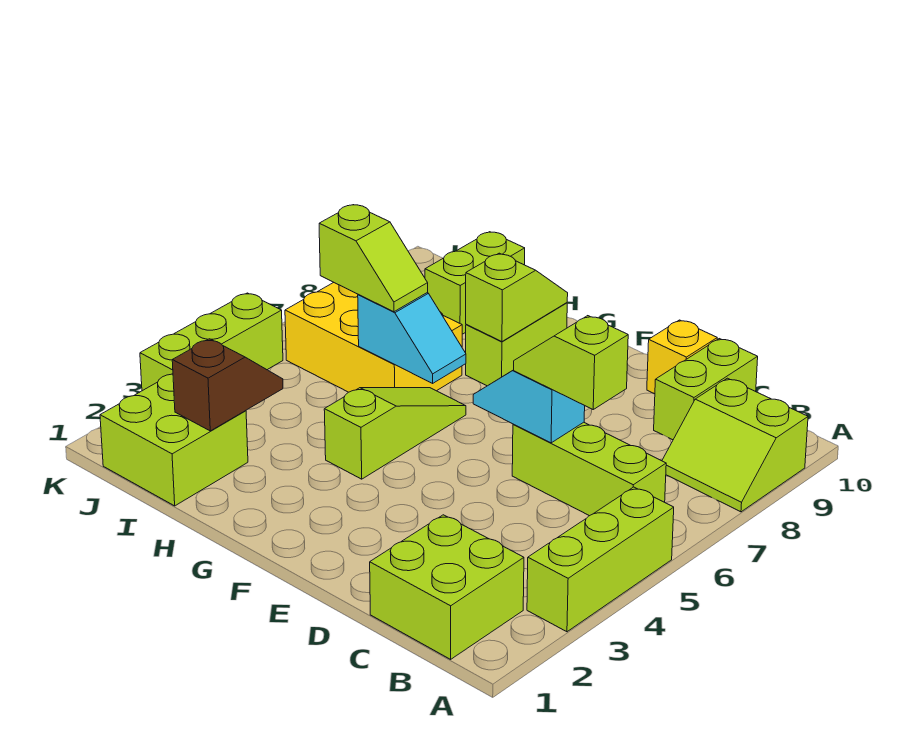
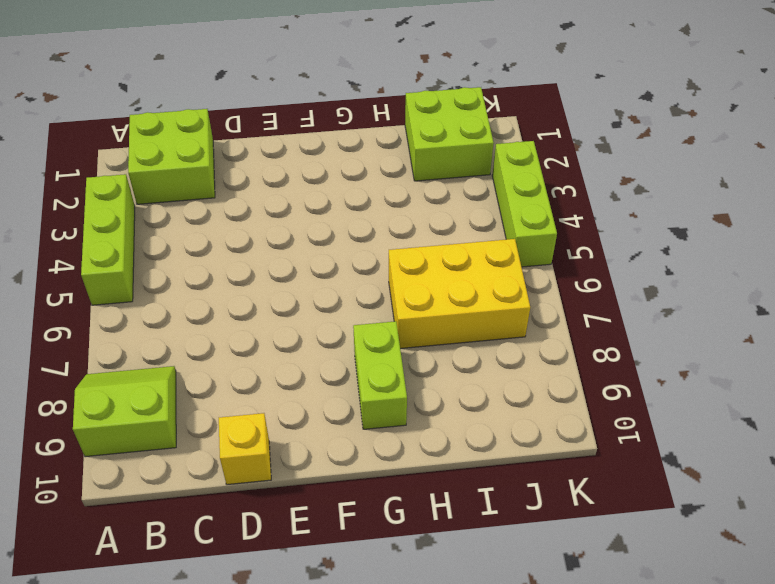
none -> lime brick B6:D6 level 1
none -> lime brick C9:C10 level 1
none -> lime slope G4:G6 level 1 top 4

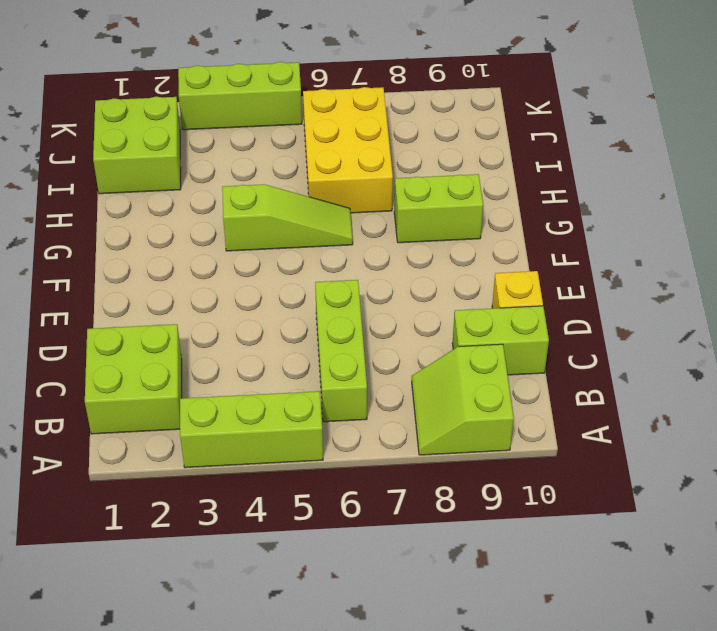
none -> lime brick I9:I10 level 1
none -> cyan slope D6:E6 level 2 top D
none -> cyan slope G6:H6 level 2 top H

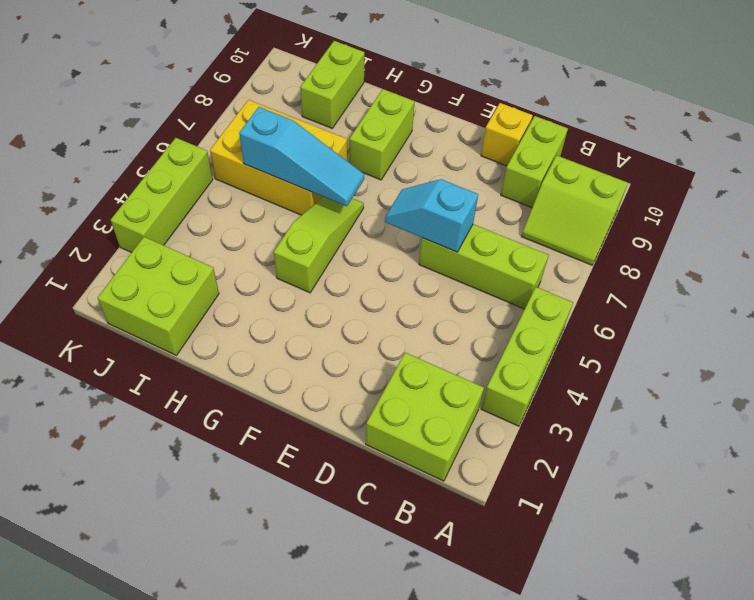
cyan slope G6:I6 level 2 top I -> cyan slope G6:H6 level 2 top H
none -> lime slope G8:G9 level 2 top 8
none -> brown slope I2:I3 level 2 top 2
none -> lime slope C6:D6 level 3 top C

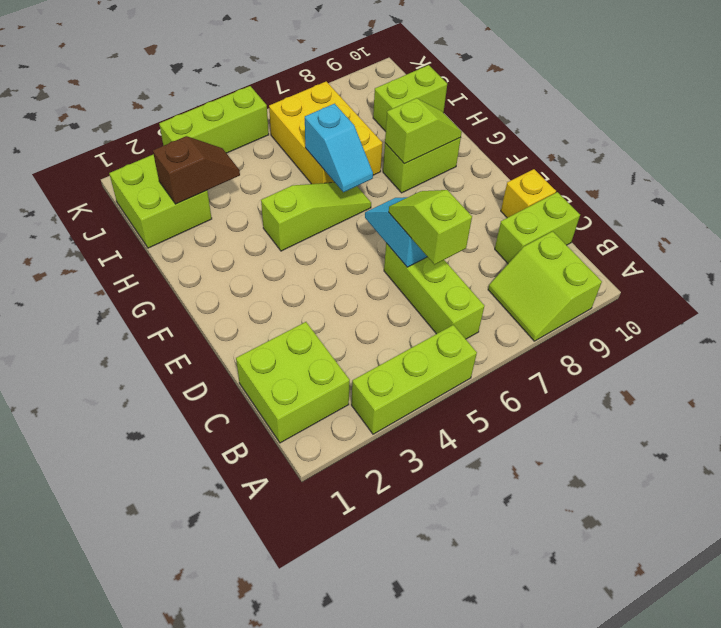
none -> lime slope H6:I6 level 3 top I

